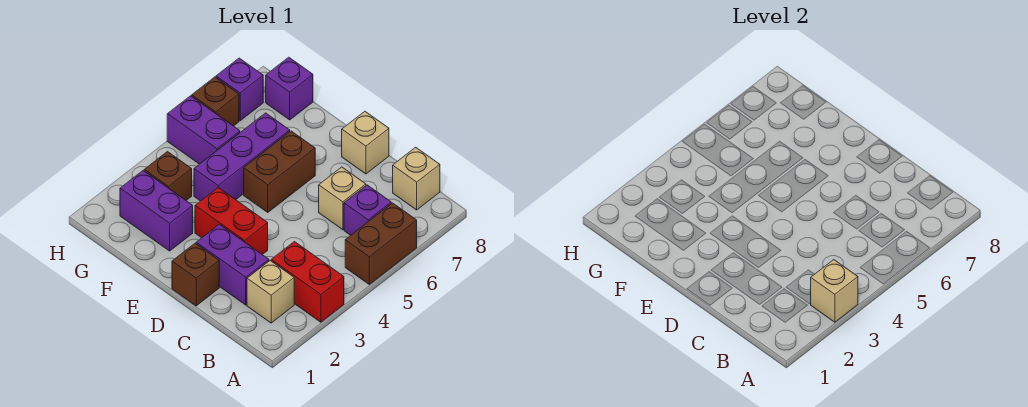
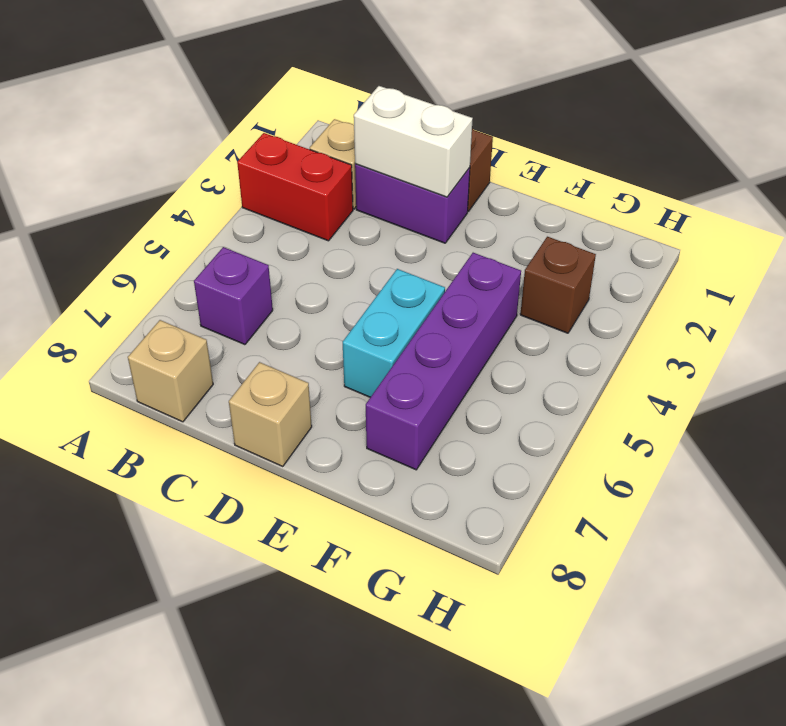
white brick C2:D2 level 2 -> none
cyan brick E5:E6 level 1 -> brown brick E5:E6 level 1
purple brick F4:F7 level 1 -> purple brick F4:F6 level 1
none -> brown brick A5:A6 level 1
none -> tan brick C6 level 1
none -> red brick D3:E3 level 1

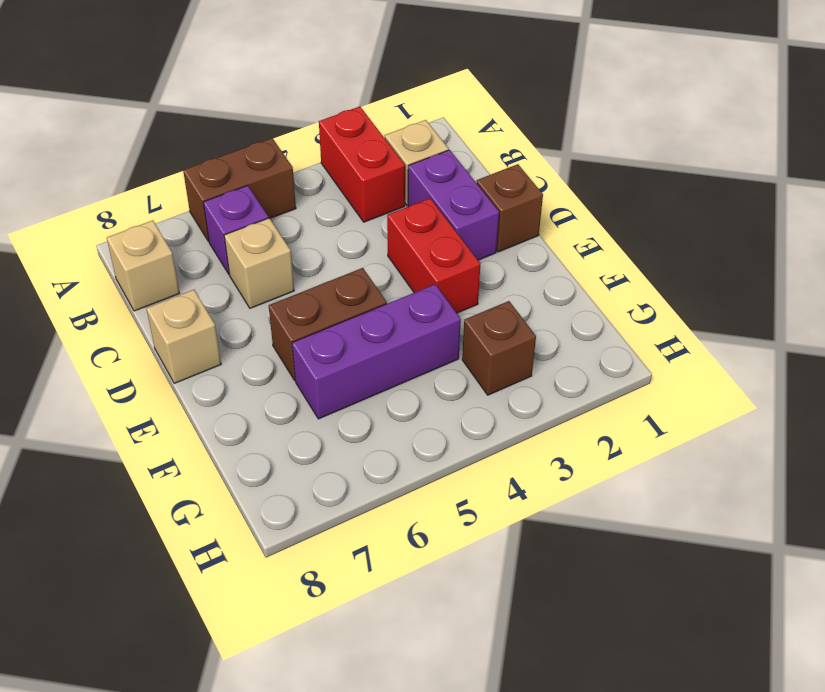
none -> purple brick F2:G2 level 1
none -> purple brick G5:H5 level 1
none -> purple brick G8 level 1

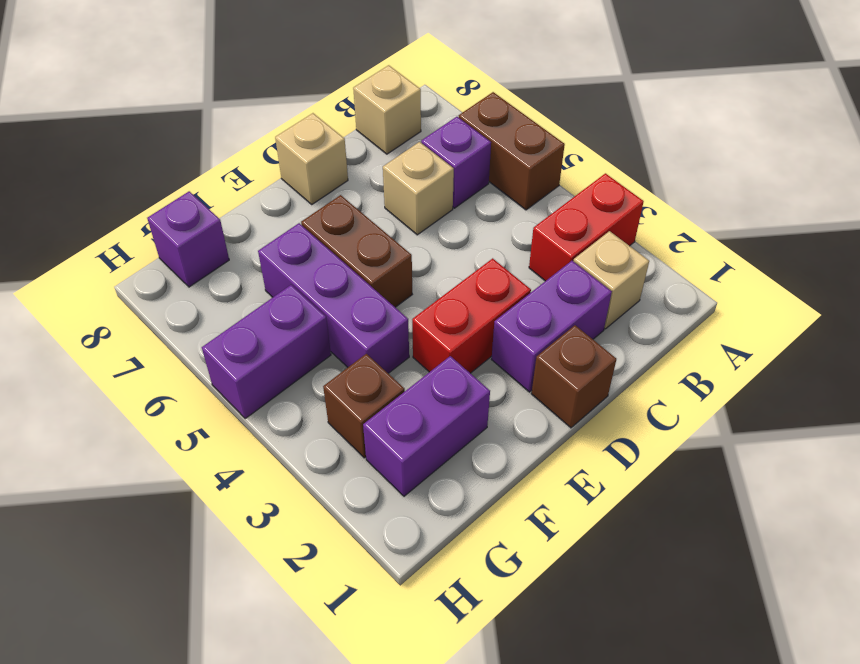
none -> brown brick H6 level 1
none -> purple brick H7 level 1
none -> tan brick A3 level 2

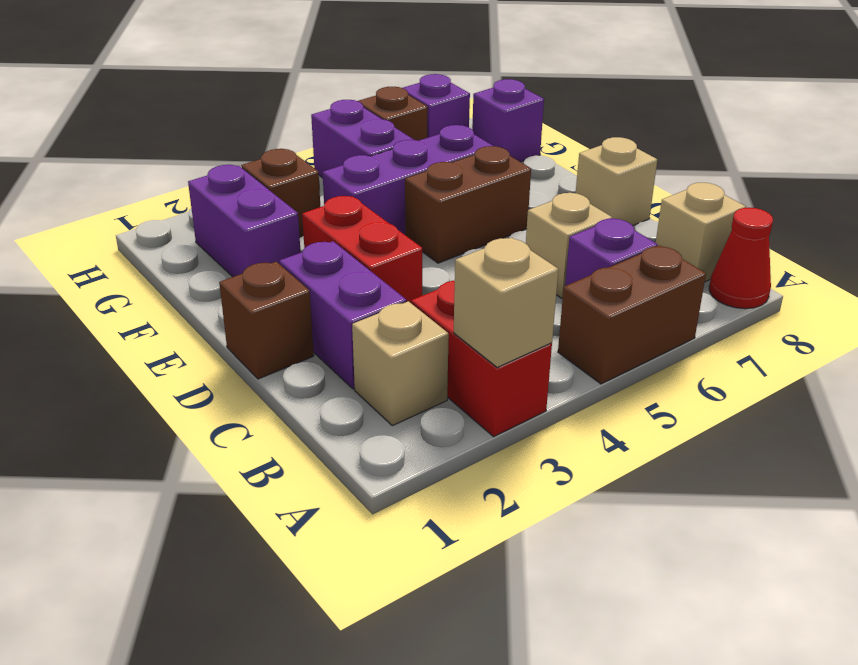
red cone A8 level 1 -> none

